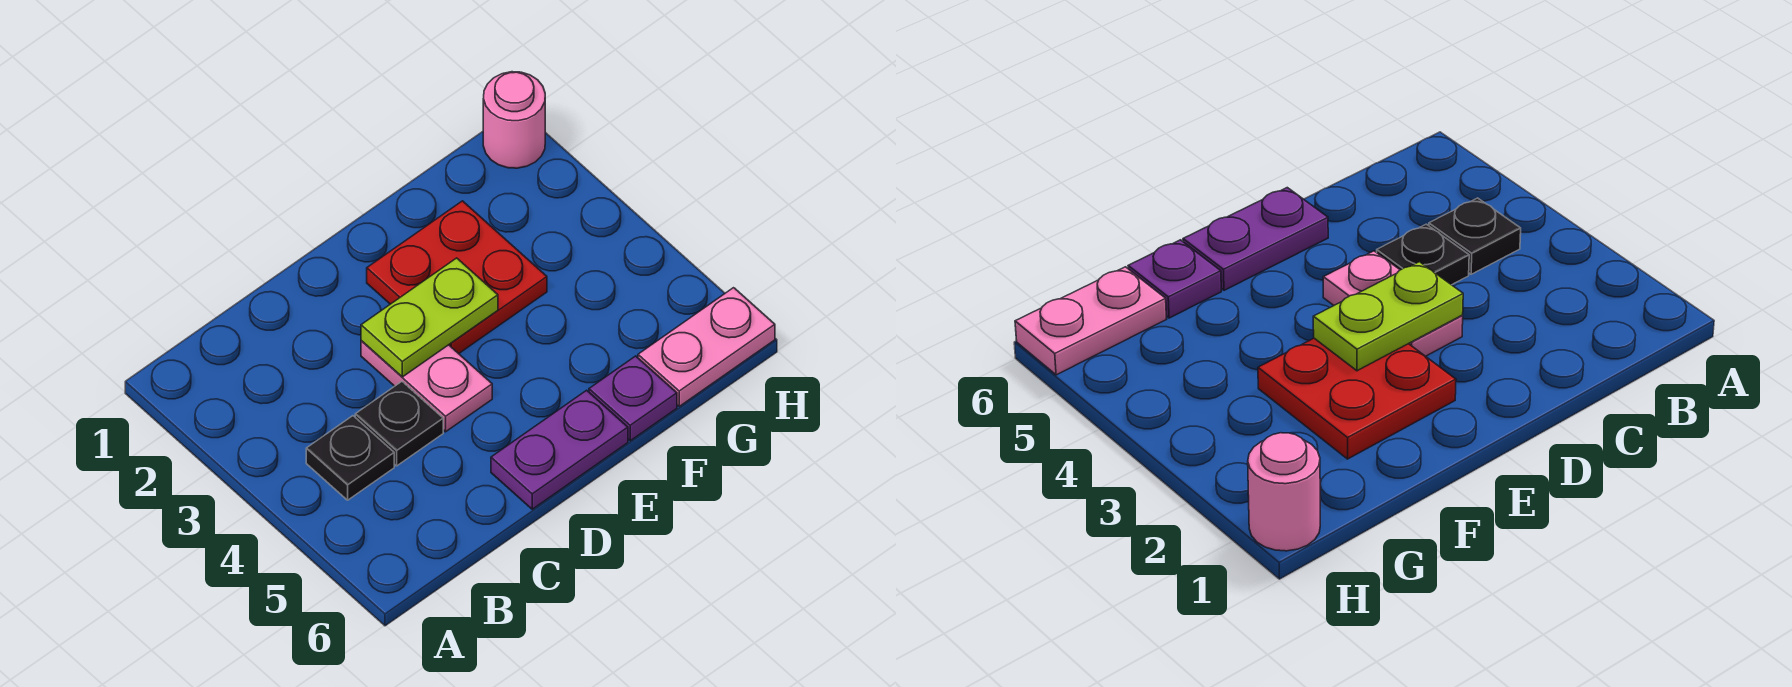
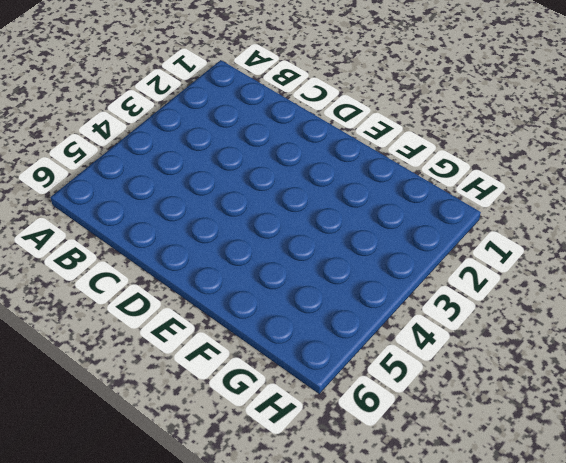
none -> black plate B4 level 1
none -> black plate C4 level 1

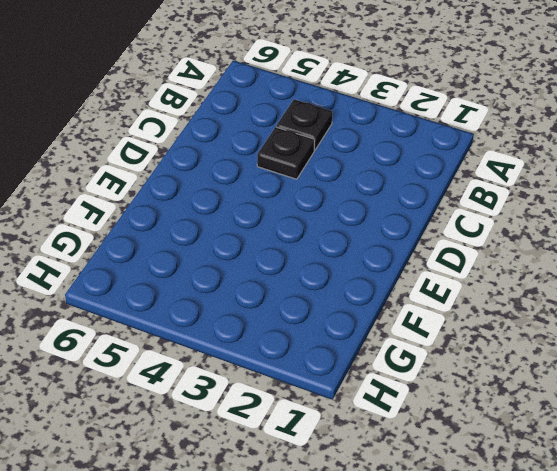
none -> pink plate D3:D4 level 1
none -> purple plate D6:E6 level 1

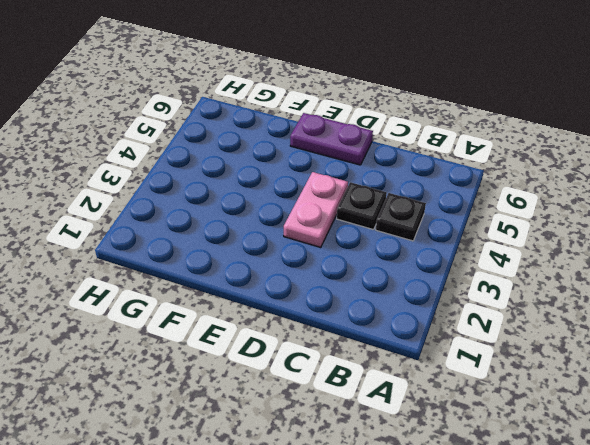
none -> red plate E2:F3 level 1
none -> purple plate F6 level 1

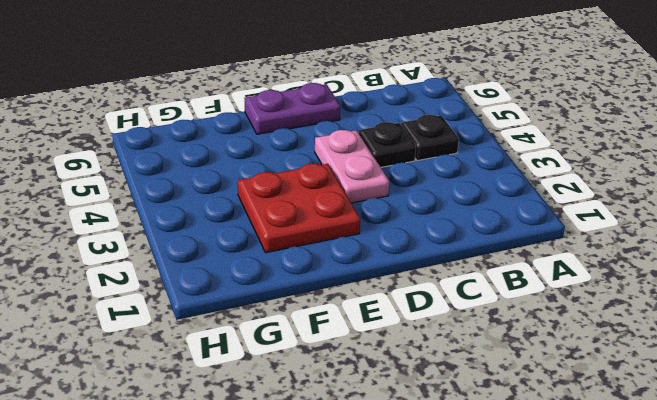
none -> purple plate F6 level 1
none -> pink plate G6:H6 level 1

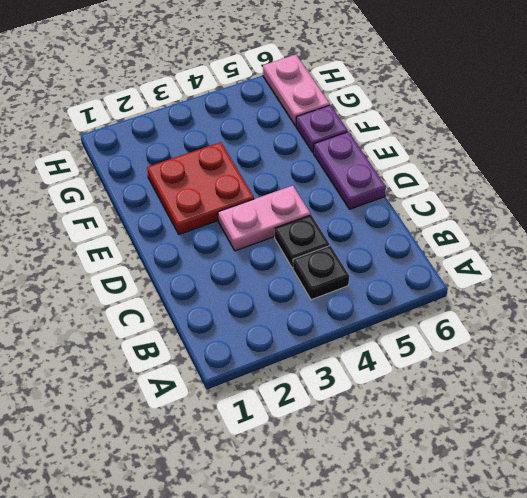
none -> pink round brick H1 level 1
none -> lime plate D3:E3 level 2

